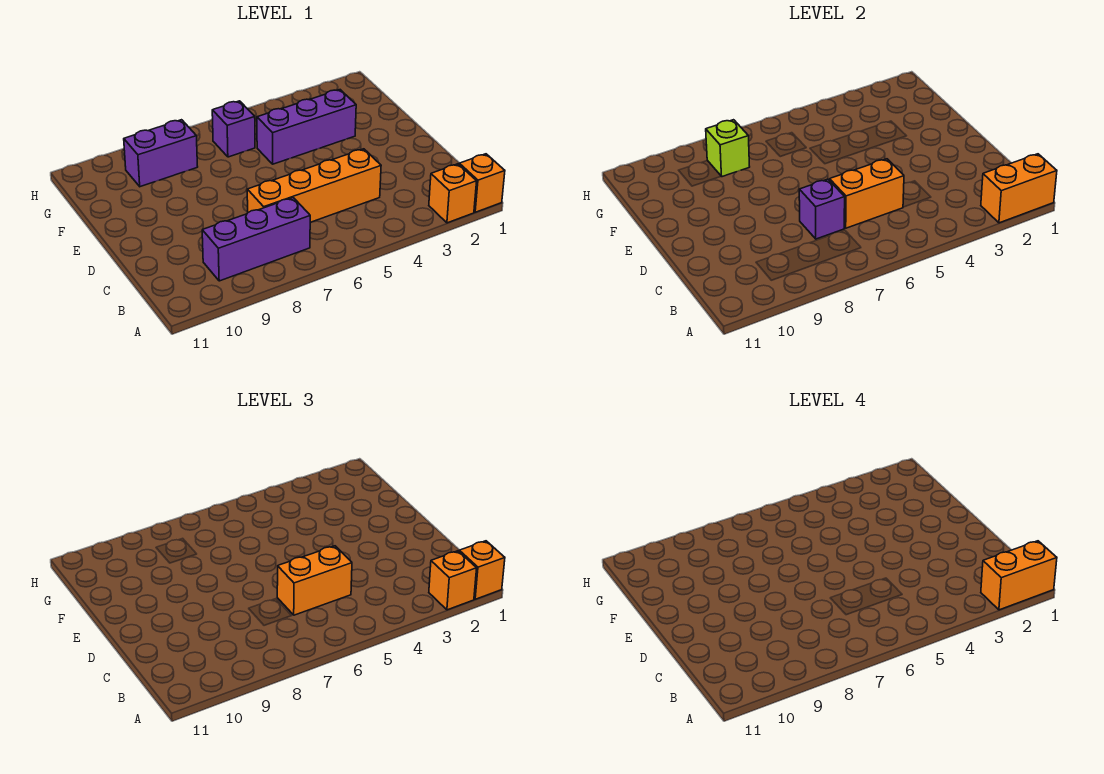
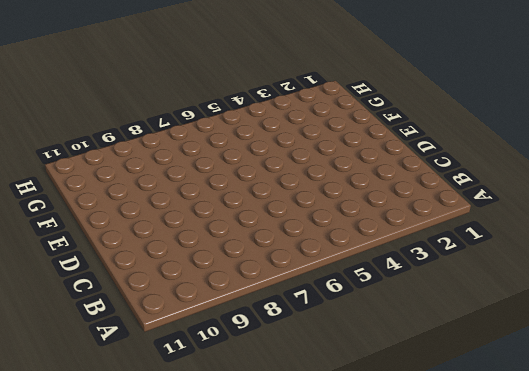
none -> orange brick A1 level 1
none -> orange brick A2 level 1
none -> purple brick B7:B9 level 1

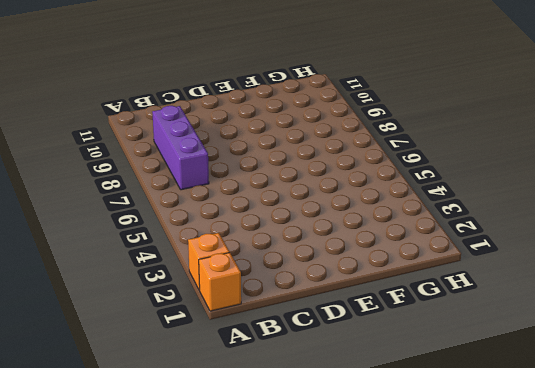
none -> orange brick C4:C7 level 1
none -> purple brick F3:F5 level 1
none -> purple brick G6 level 1

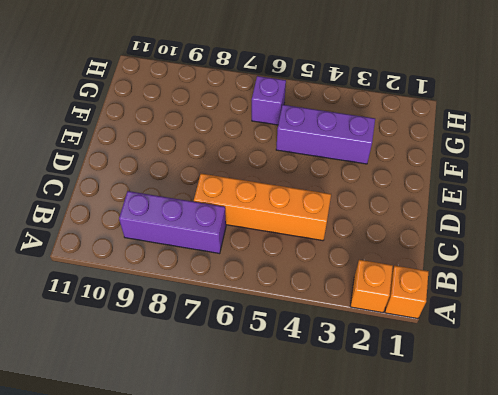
none -> purple brick G8:G9 level 1
none -> orange brick A1:A2 level 2
none -> orange brick C5:C6 level 2

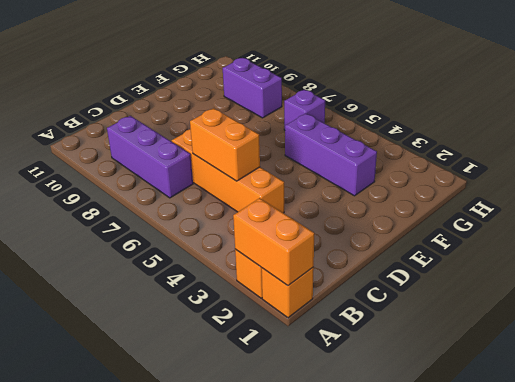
none -> purple brick C7 level 2
none -> lime brick G8 level 2
none -> orange brick A1 level 3

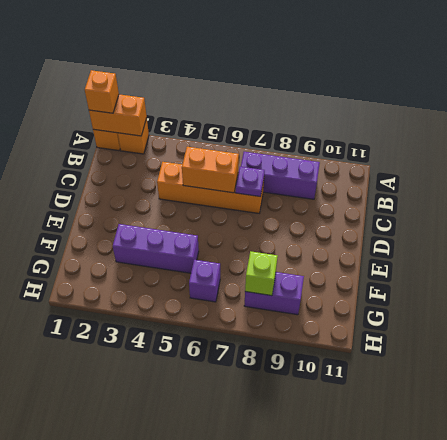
purple plate C7 level 2 -> purple brick C7 level 2
none -> orange brick A2 level 3
none -> orange brick C5:C6 level 3
none -> orange brick A1:A2 level 4

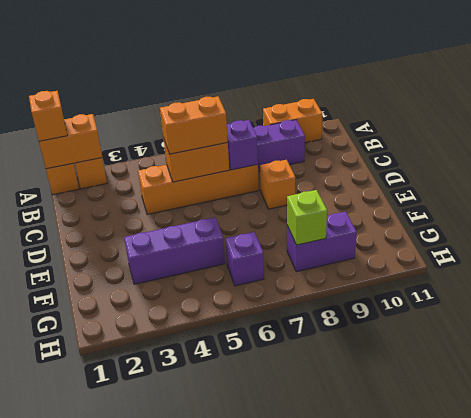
orange brick A9:A10 level 1 -> orange brick A1:A2 level 4
orange brick D8 level 1 -> orange brick A2 level 3

